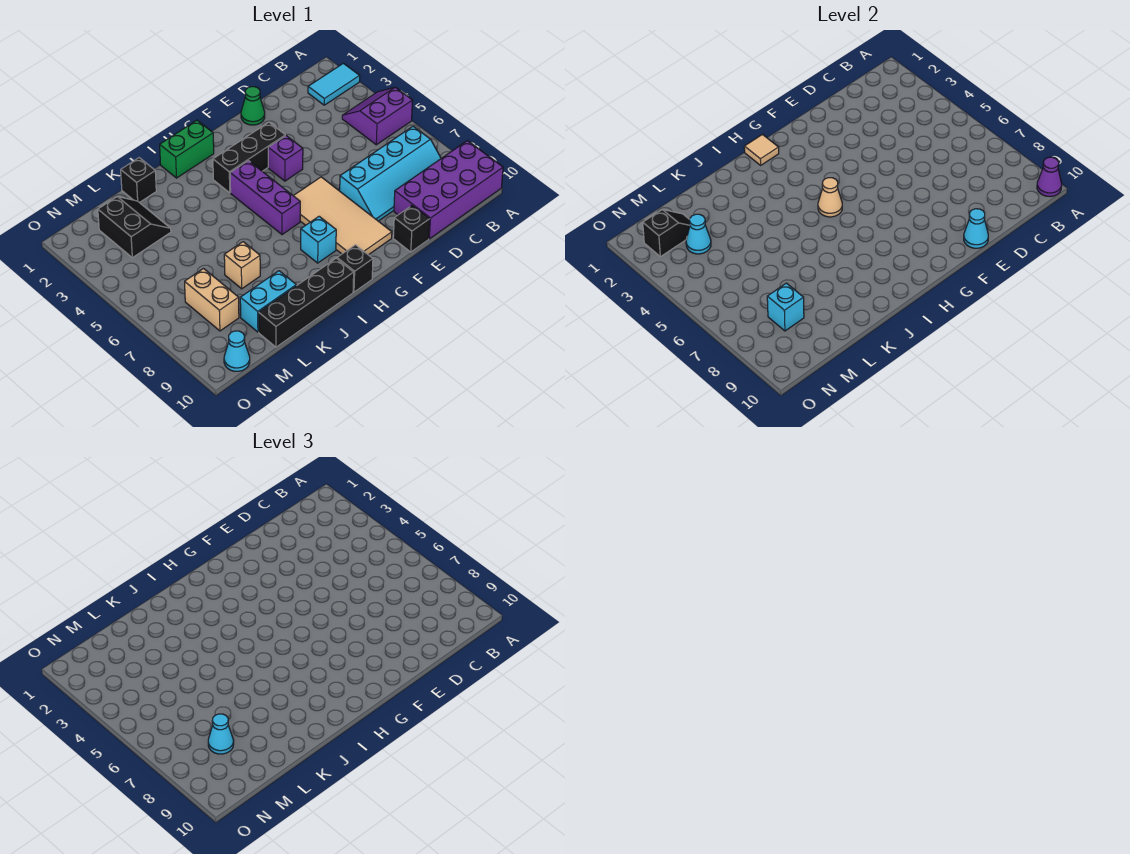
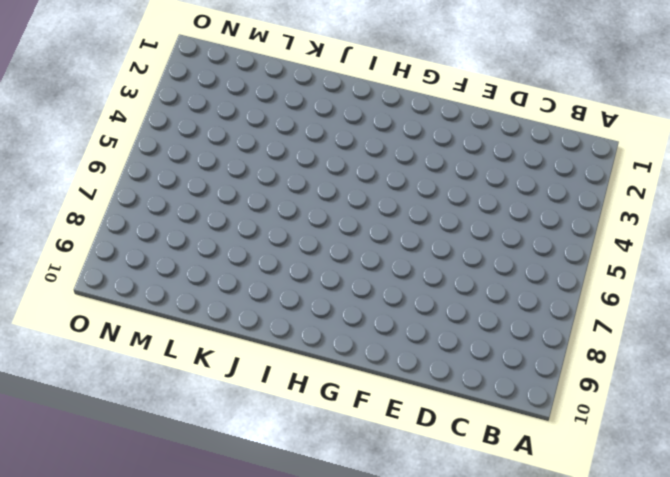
none -> cyan tile A2:B2 level 1
none -> purple slope A4:B5 level 1 top 5
none -> purple brick A9:D10 level 1

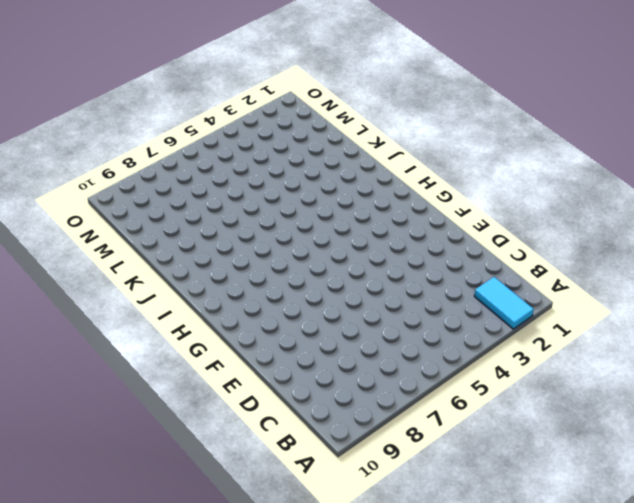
none -> purple slope A4:B5 level 1 top 5
none -> purple brick A9:D10 level 1
none -> cyan slope B7:E8 level 1 top 7

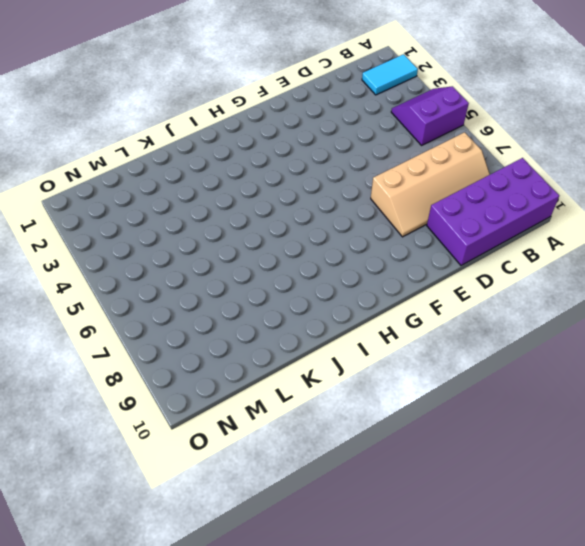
tan slope B7:E8 level 1 top 7 -> cyan slope B7:E8 level 1 top 7
none -> green cone E1 level 1
none -> black brick E10 level 1
none -> black brick F3:H3 level 1

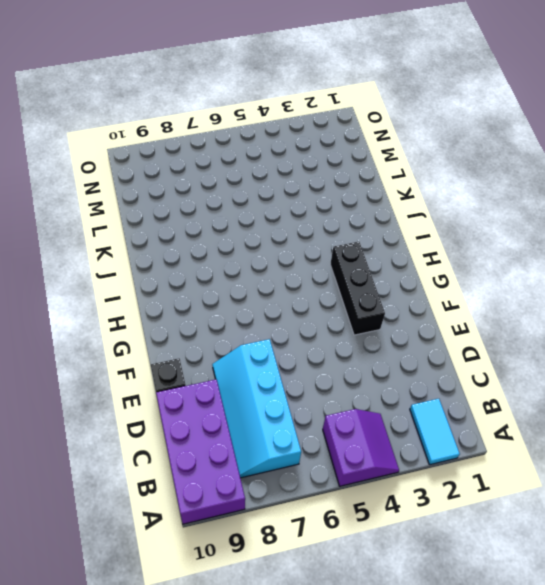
none -> green cone E1 level 1
none -> purple brick F4 level 1
none -> tan tile F6:G9 level 1

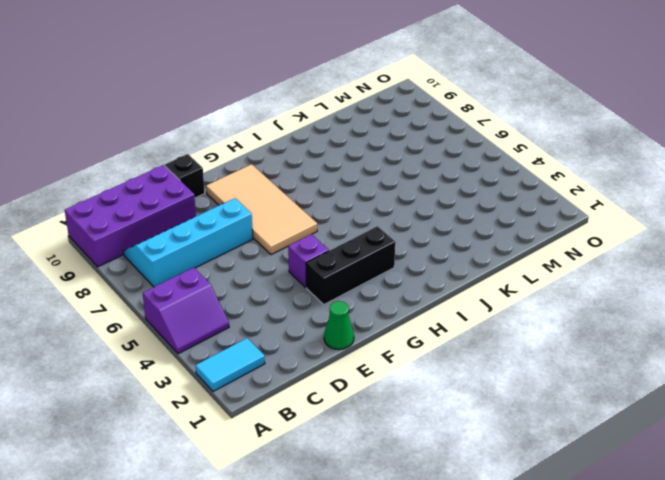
none -> green brick H1:I1 level 1
none -> purple brick H4:H6 level 1
none -> cyan brick H8 level 1

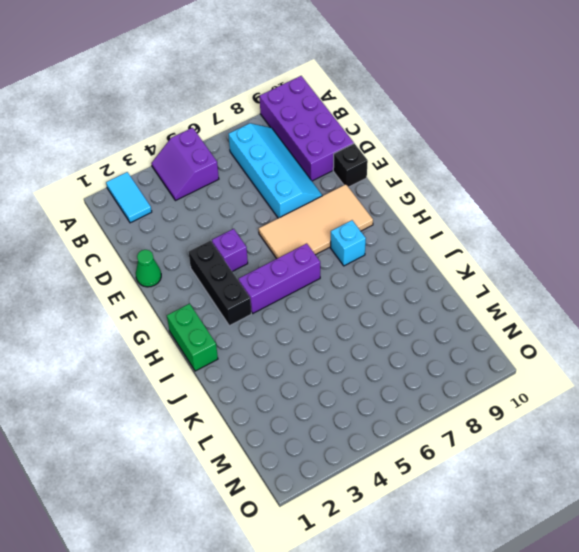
none -> black brick H10 level 1
none -> black brick I10:L10 level 1
none -> black brick K1 level 1

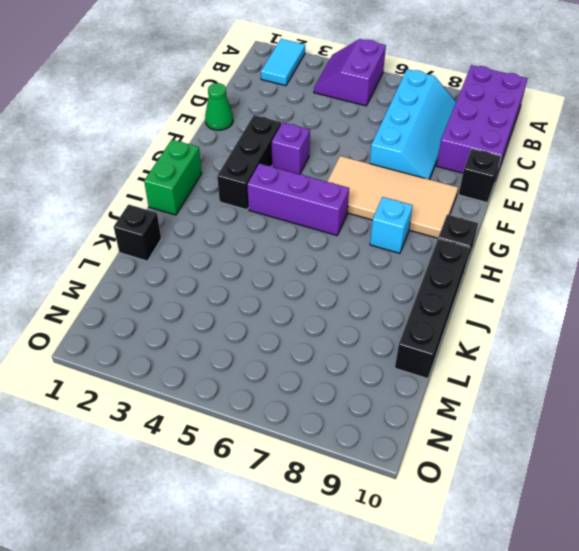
none -> tan brick K7 level 1
none -> cyan brick K9:L9 level 1
none -> black slope L2:M3 level 1 top M

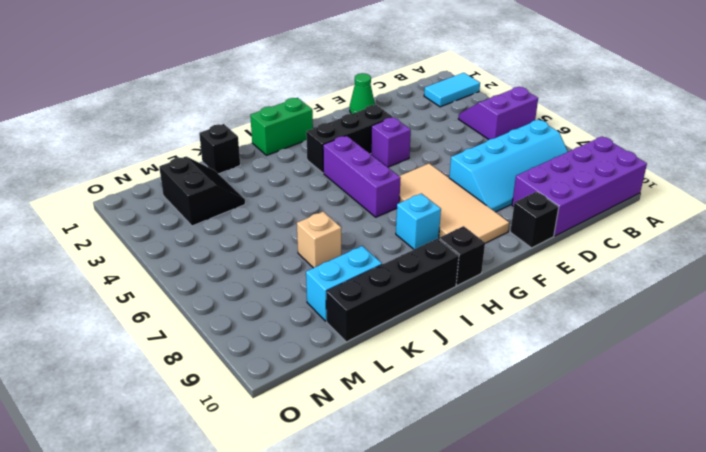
none -> tan brick M7:M8 level 1
none -> cyan cone N10 level 1
none -> purple cone A10 level 2

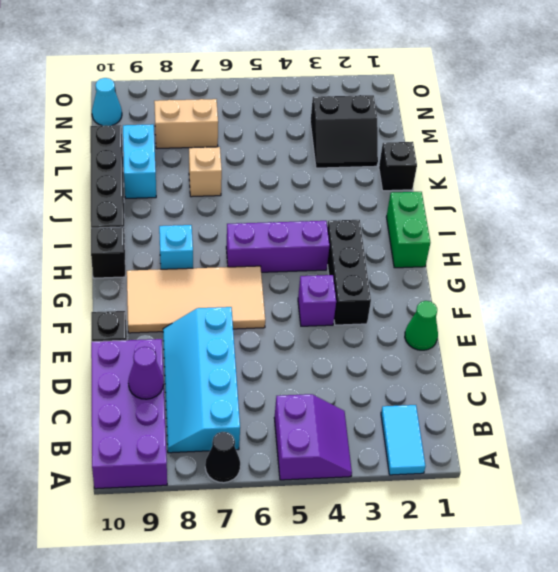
black cone A7 level 1 -> none
purple cone C9 level 2 -> purple cone A10 level 2
none -> cyan cone E10 level 2
none -> tan tile H1 level 2
none -> tan cone H5 level 2

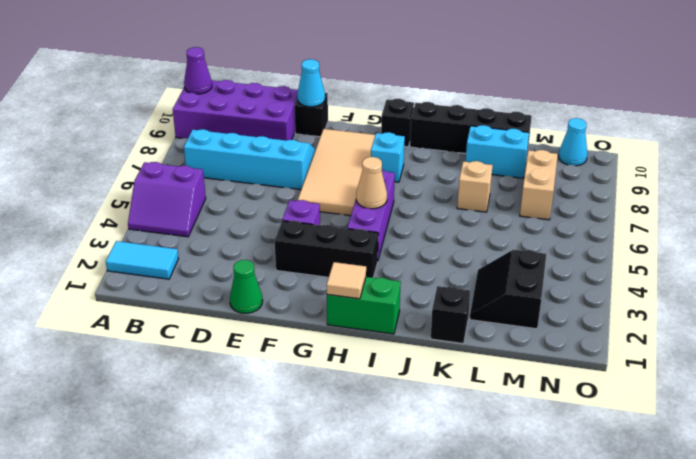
none -> black slope M2:N2 level 2 top N
none -> cyan cone M3 level 2
none -> cyan brick M8 level 2

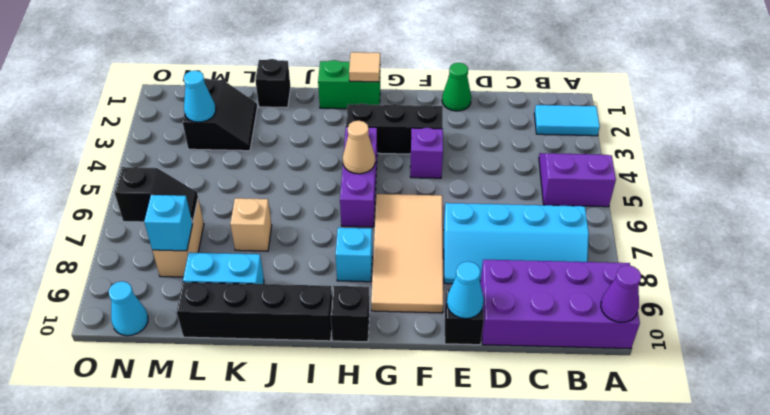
black slope M7:N7 level 2 top N -> black slope M2:N2 level 2 top N
none -> cyan cone M8 level 3

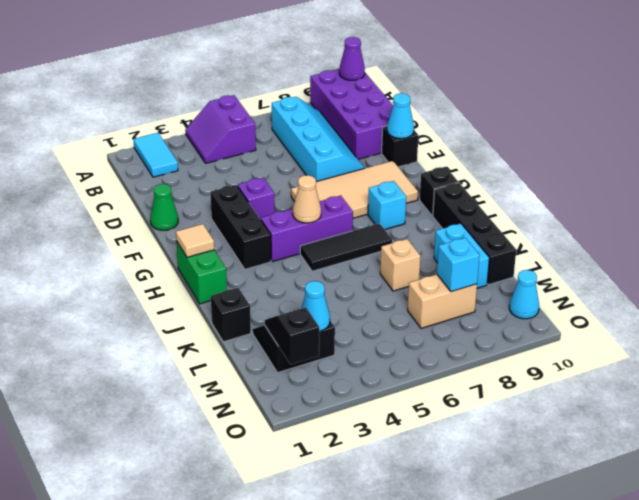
black tile I5:I7 level 1 -> none
none -> cyan cone M8 level 3

